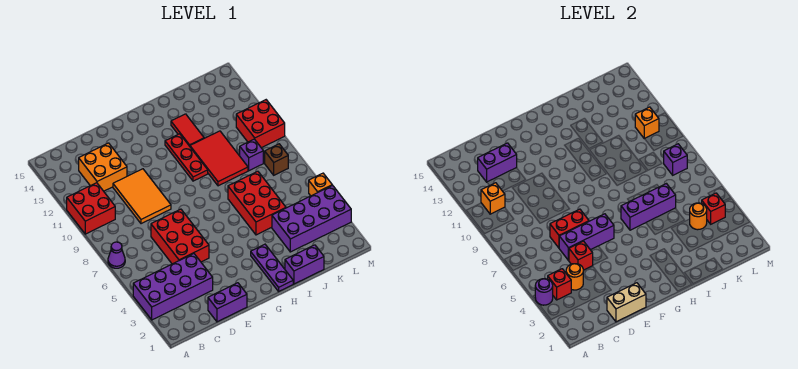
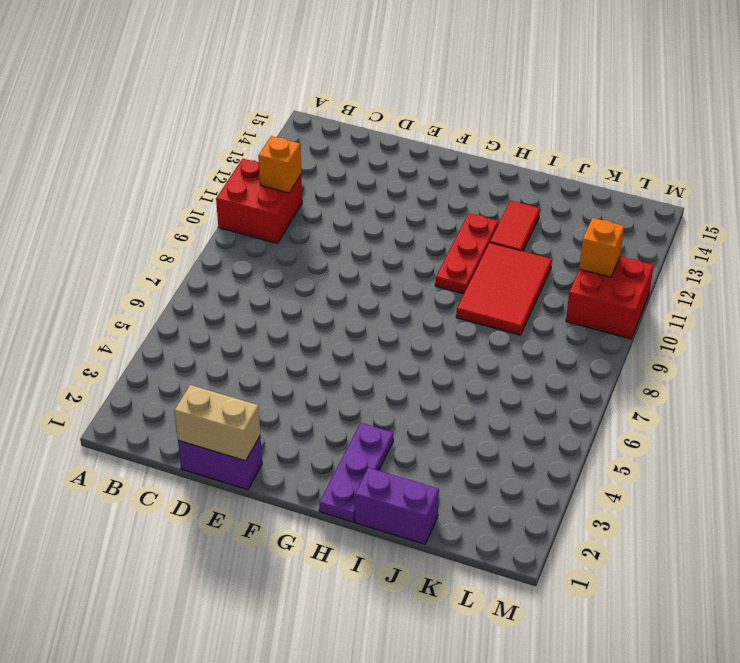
none -> purple brick A3:D4 level 1
none -> purple cone A7 level 1
none -> orange brick C12:D13 level 1
none -> red brick D5:E7 level 1

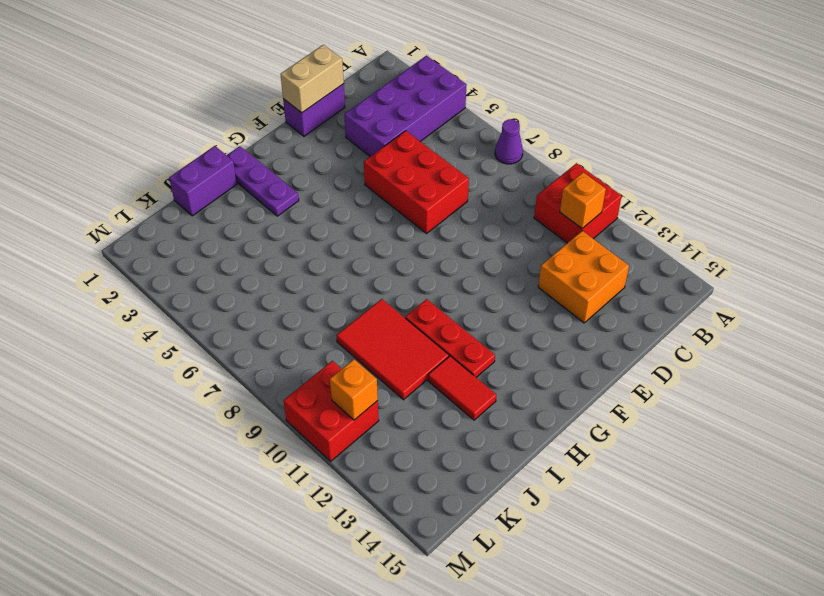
none -> orange tile D9:E11 level 1
none -> red brick I5:J7 level 1
none -> purple brick J3:M4 level 1
none -> purple brick K9 level 1

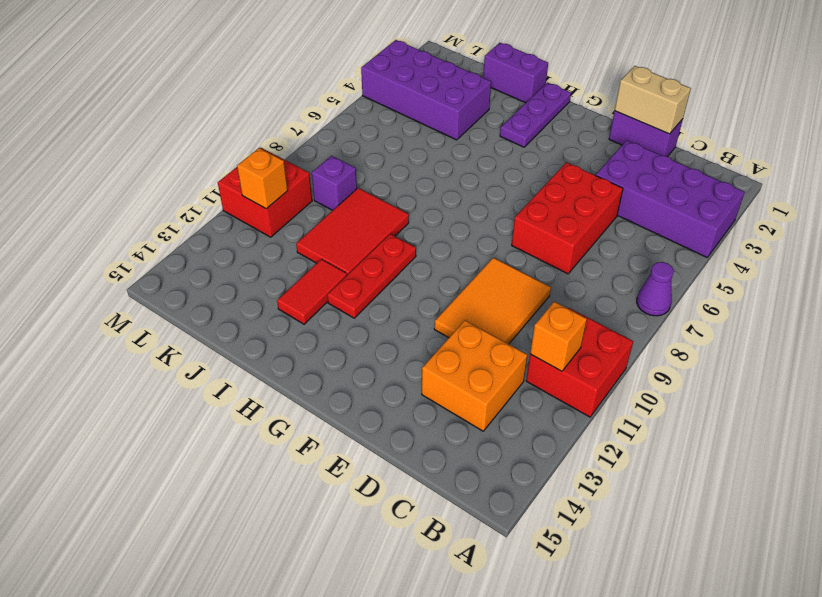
none -> red brick I5:J7 level 1
none -> brown brick L8 level 1
none -> orange brick M5 level 1
none -> purple round brick A4 level 2

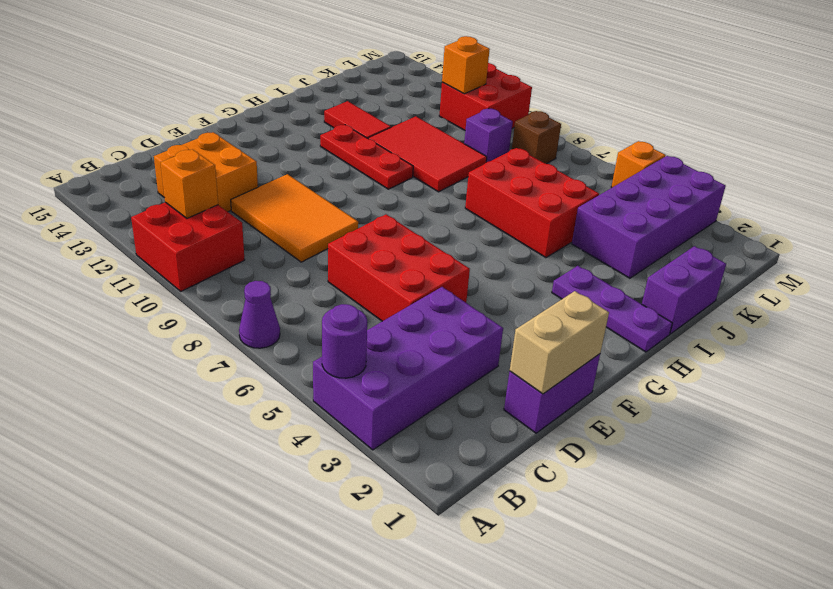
none -> red brick B4 level 2
none -> orange round brick C4 level 2
none -> purple brick C13:D13 level 2
none -> red brick D5 level 2

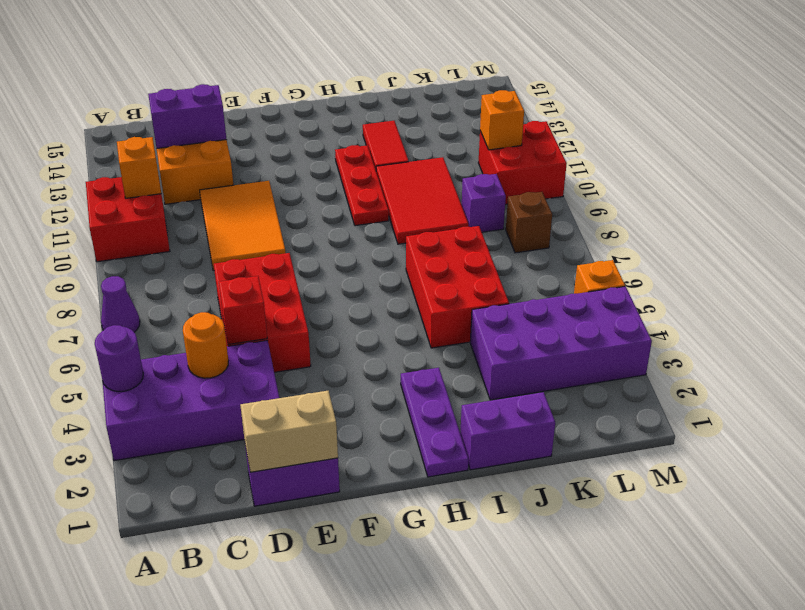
none -> red brick B4 level 2
none -> purple brick D6:F6 level 2
none -> red brick D7:E7 level 2
none -> purple brick H6:J6 level 2

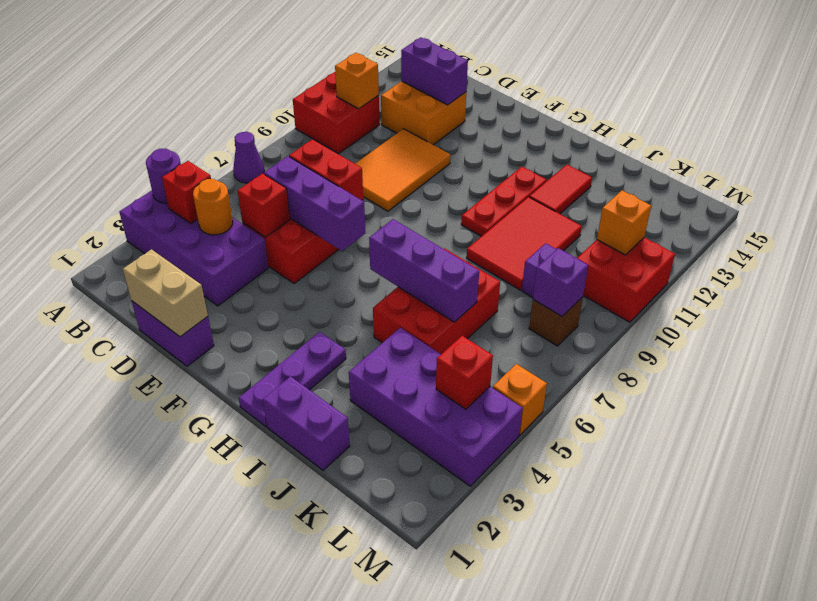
none -> orange round brick K4 level 2

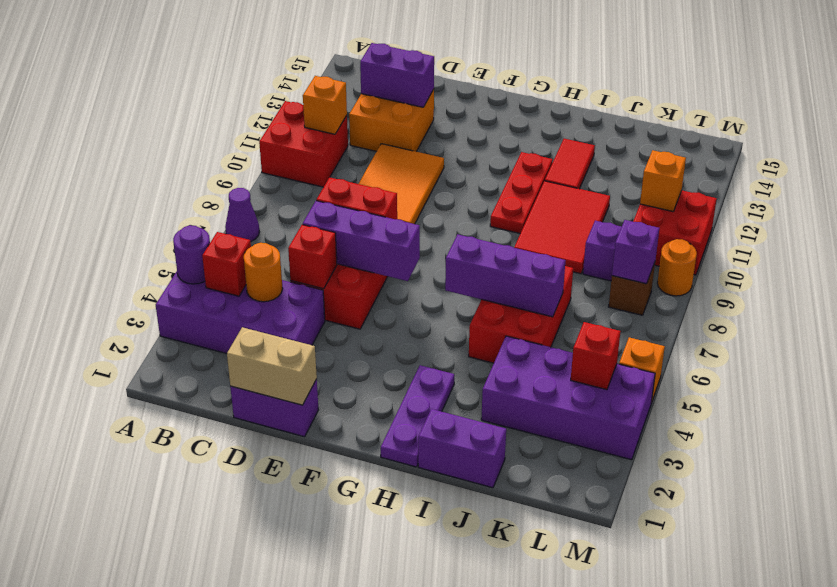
orange round brick M9 level 1 -> orange round brick K4 level 2

